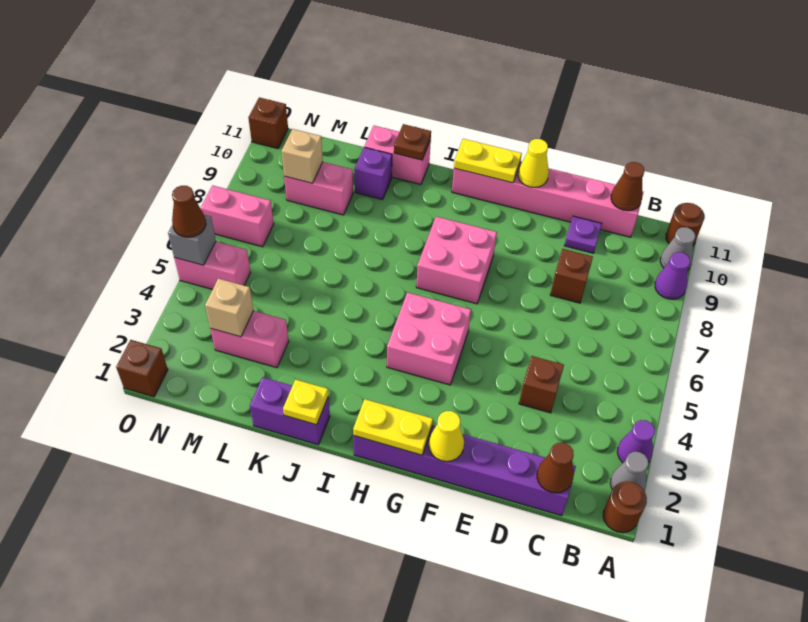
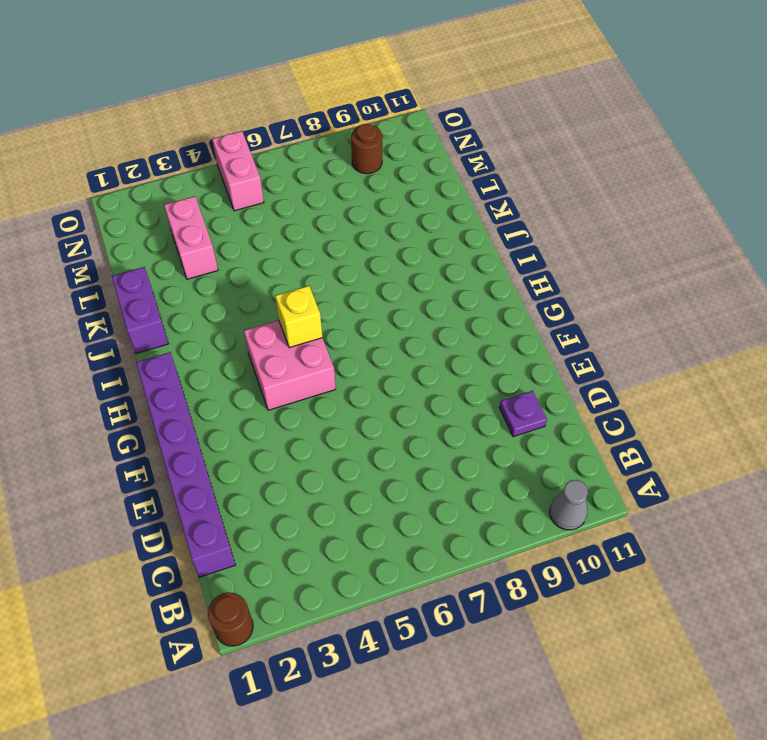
yellow brick H5 level 2 -> none
brown round brick N9 level 1 -> brown round brick A11 level 1
none -> grey cone A2 level 1
none -> purple cone A3 level 1
none -> purple cone A9 level 1
none -> pink brick C11:H11 level 1

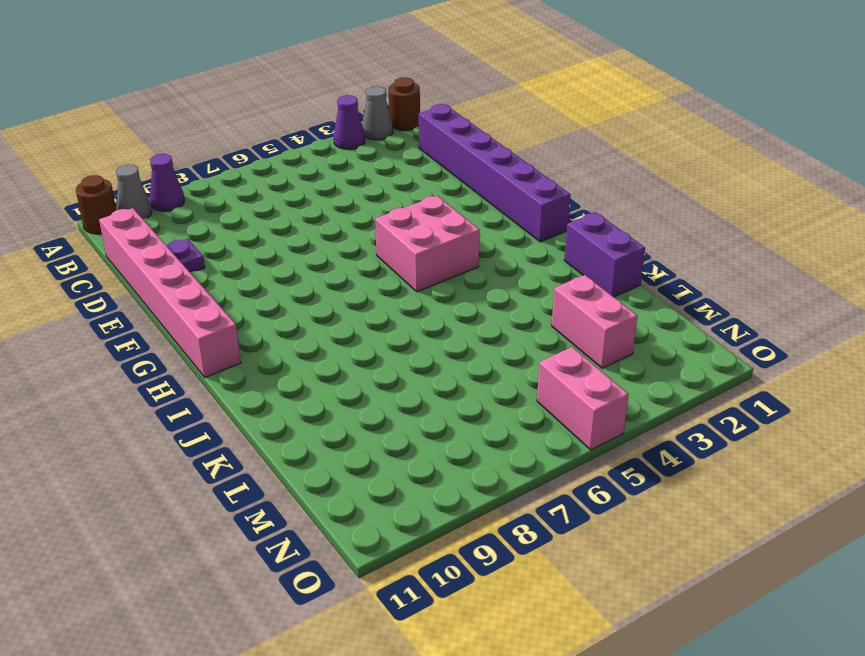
none -> brown brick D4 level 1
none -> brown brick D8 level 1
none -> pink brick G7:H8 level 1
none -> pink brick J11:K11 level 1

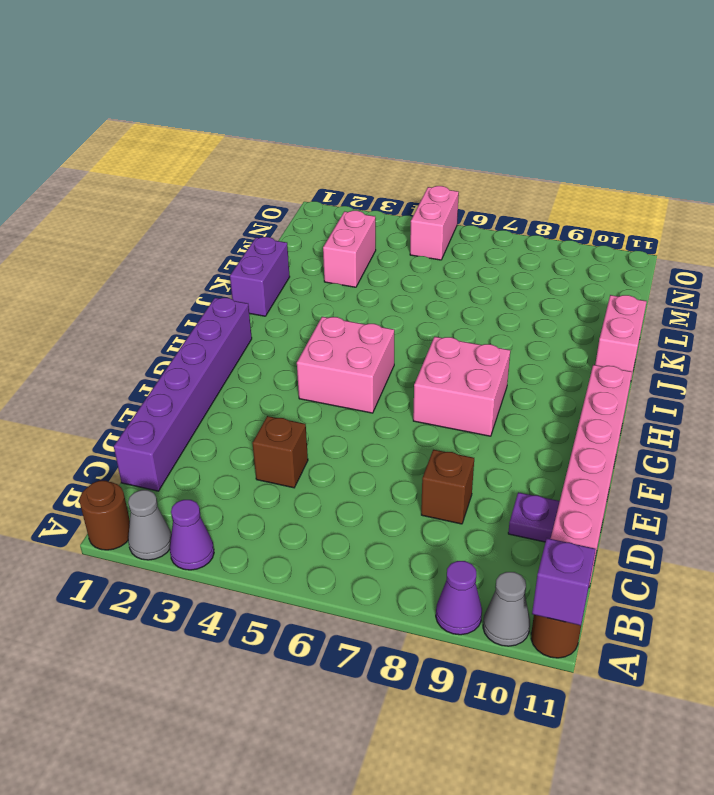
purple brick A11 level 2 -> purple brick K10 level 1
none -> pink brick L9:M9 level 1
none -> pink brick N7:O7 level 1
none -> brown brick O1 level 1
none -> brown brick O11 level 1

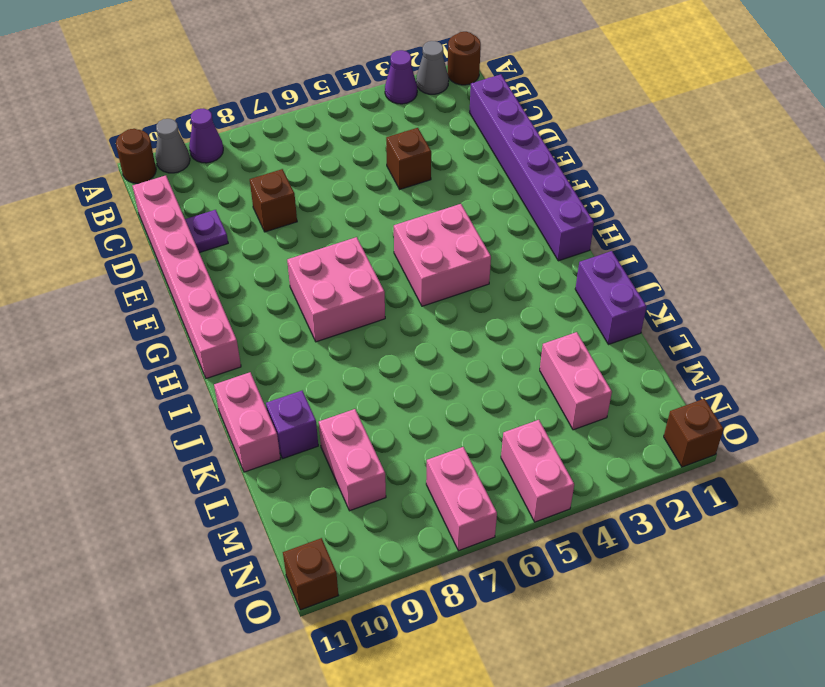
none -> brown cone C1 level 2
none -> brown cone C11 level 2
none -> yellow cone F1 level 2
none -> yellow cone F11 level 2

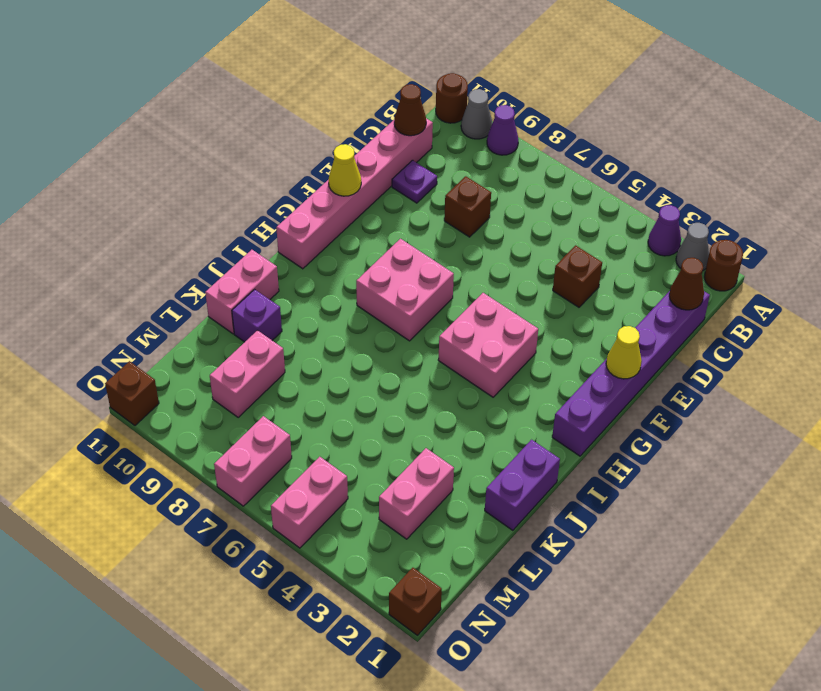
none -> yellow plate G1:H1 level 2
none -> yellow plate G11:H11 level 2
none -> yellow plate J1 level 2
none -> brown plate J11 level 2

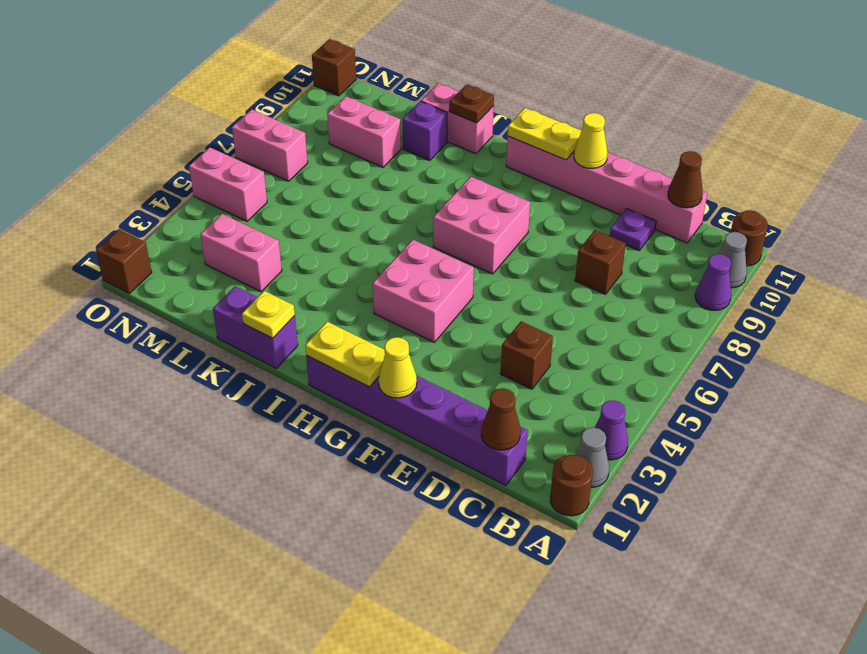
none -> tan brick M3 level 2
none -> tan brick M9 level 2
none -> grey brick O5 level 2
none -> brown cone O5 level 3

